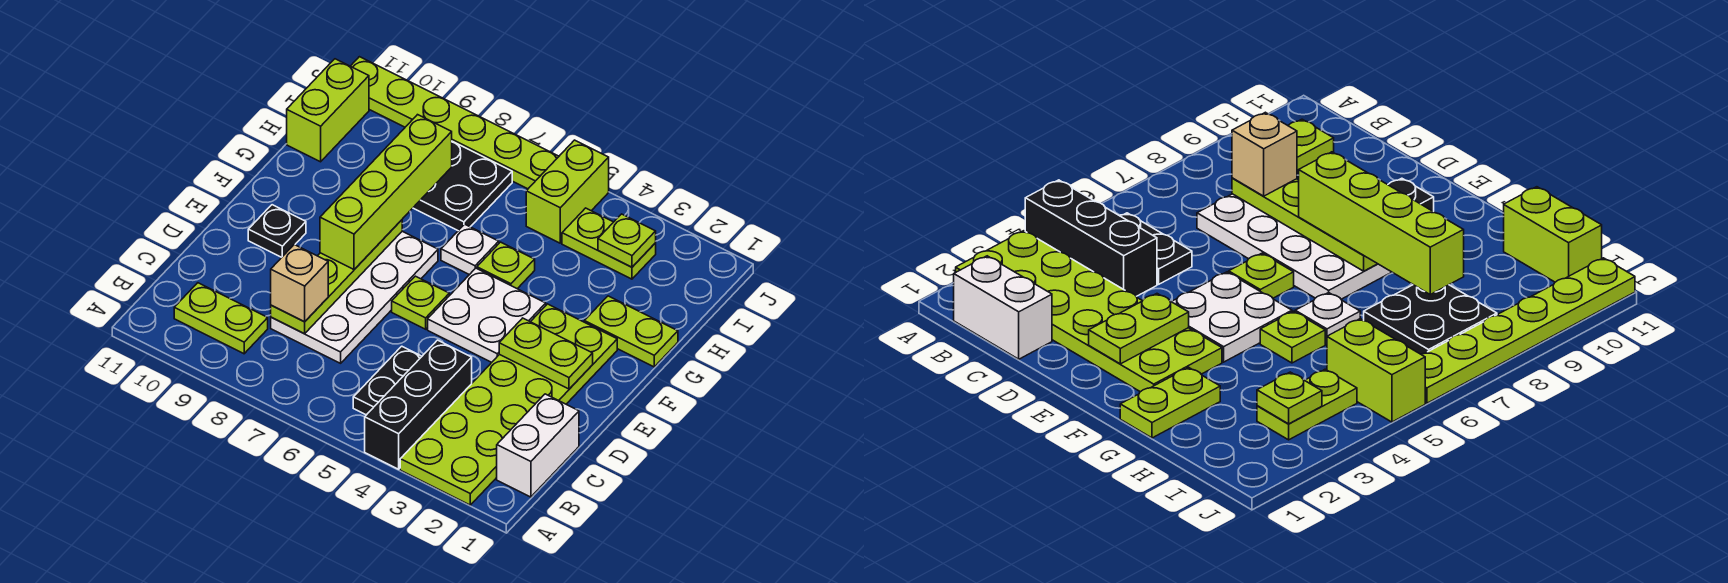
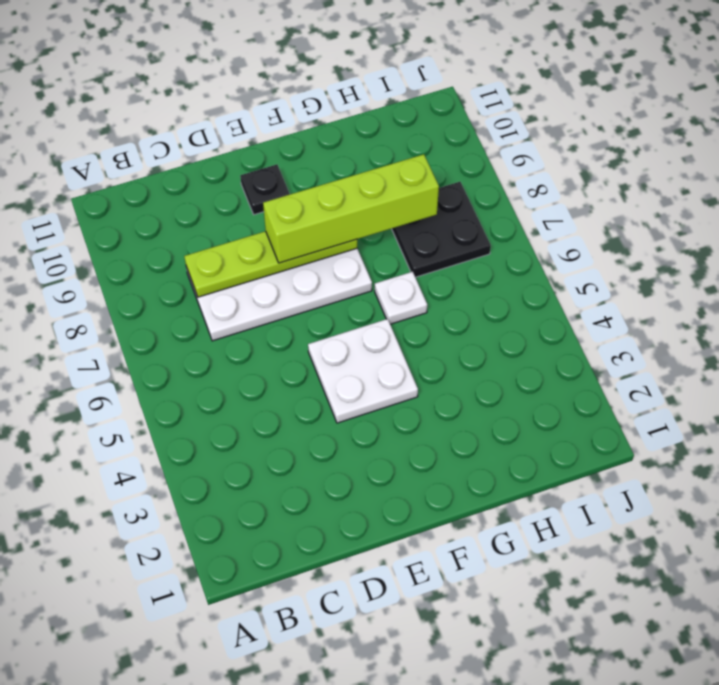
none -> lime plate A2:F3 level 1
none -> black brick A4:C4 level 1
none -> white brick B1:C1 level 1

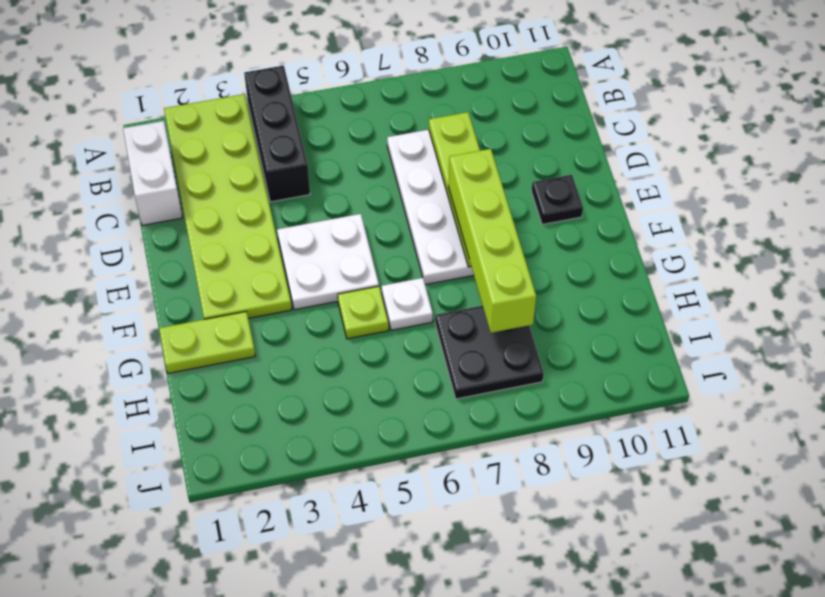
none -> black plate B5:C5 level 1
none -> lime plate B9:B10 level 1
none -> lime plate E6 level 1

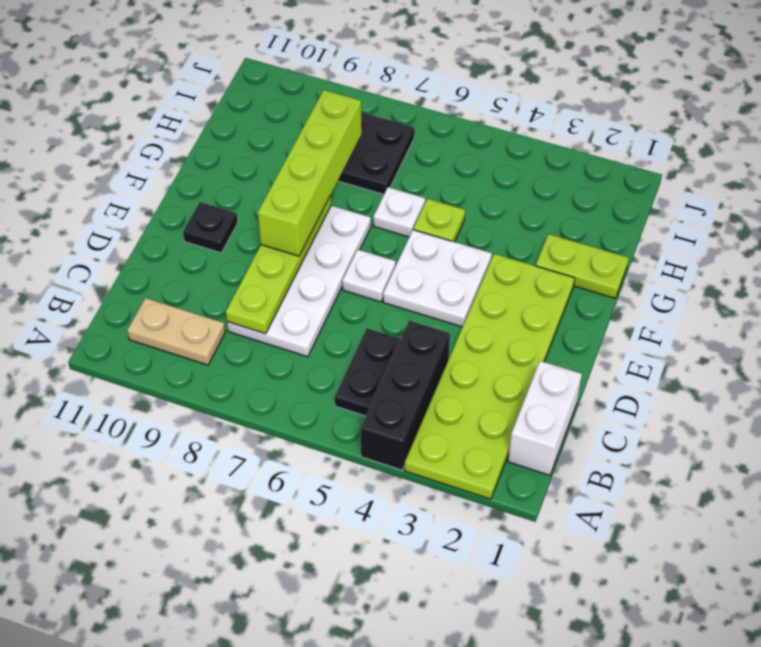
tan plate B9:B10 level 1 -> lime plate B9:B10 level 1
white plate E6 level 1 -> lime plate E6 level 1
none -> lime brick H11:I11 level 1
none -> lime plate I3:I4 level 1
none -> lime brick I5:J5 level 1

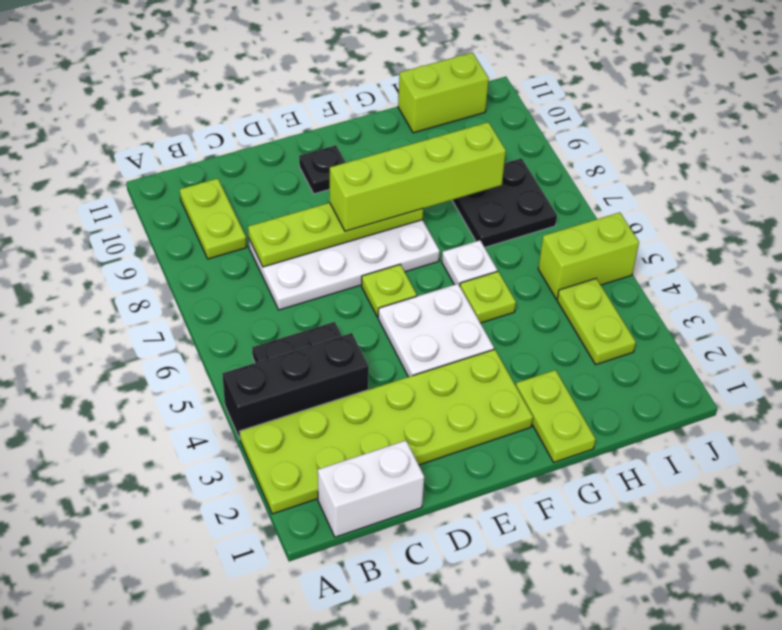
none -> lime plate J6:J11 level 1
none -> lime plate E2:E3 level 2
none -> lime plate I3 level 2

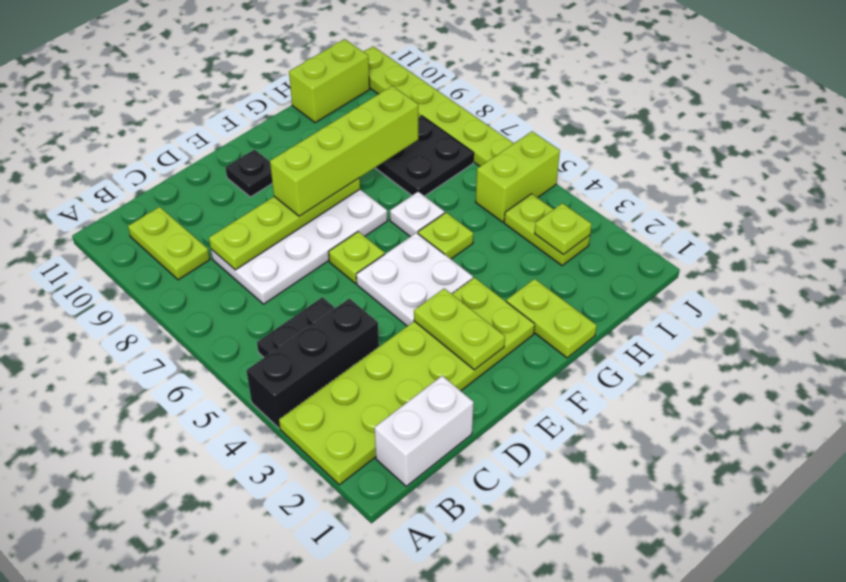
none -> tan brick C8 level 3

